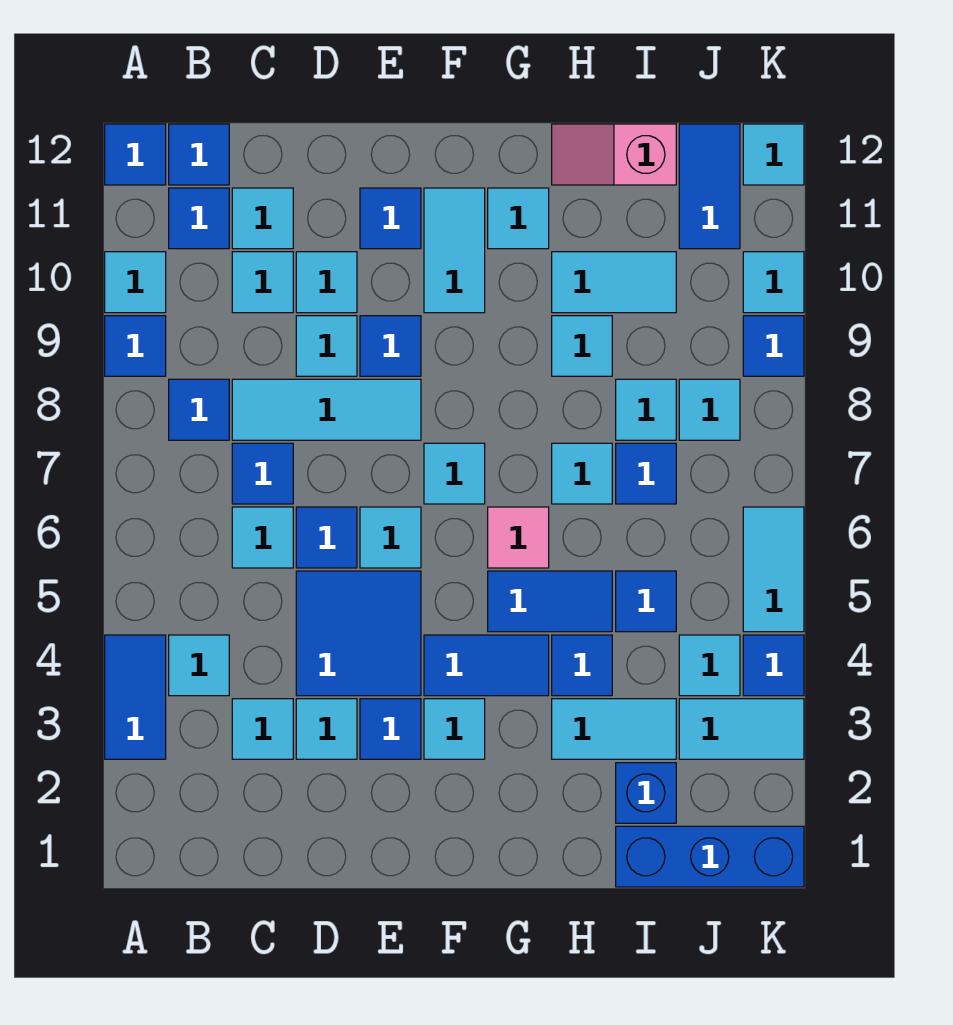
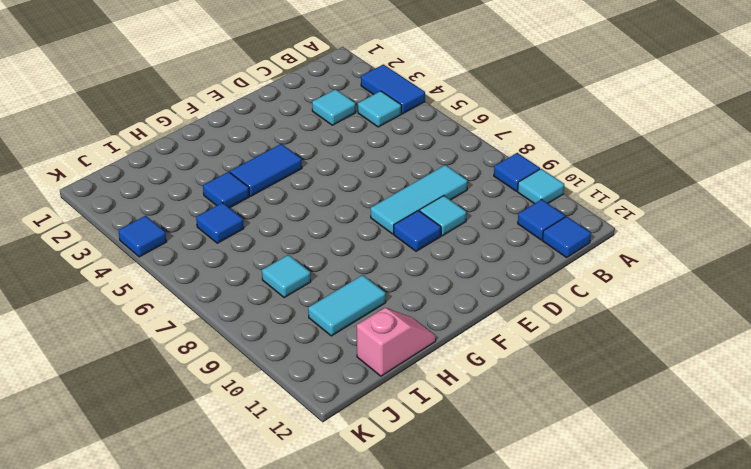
none -> blue tile A12 level 1
none -> blue tile B8 level 1
none -> cyan tile C6 level 1
none -> blue tile C7 level 1

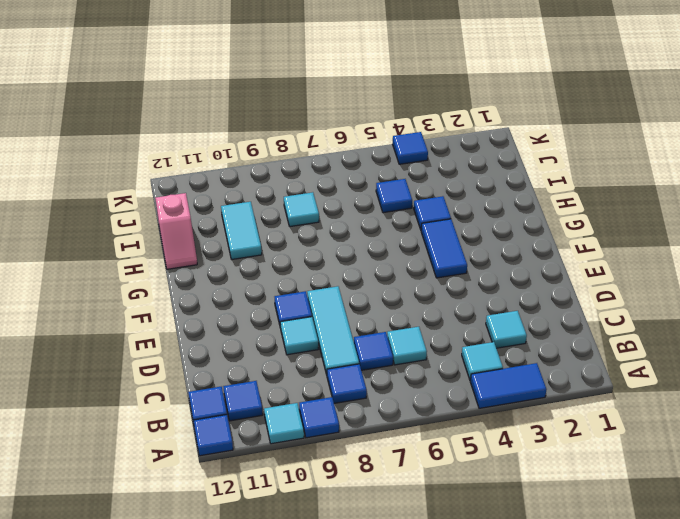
none -> cyan tile C10 level 1
none -> cyan tile C11 level 1
none -> cyan tile D3 level 1
none -> blue tile D4:E5 level 1

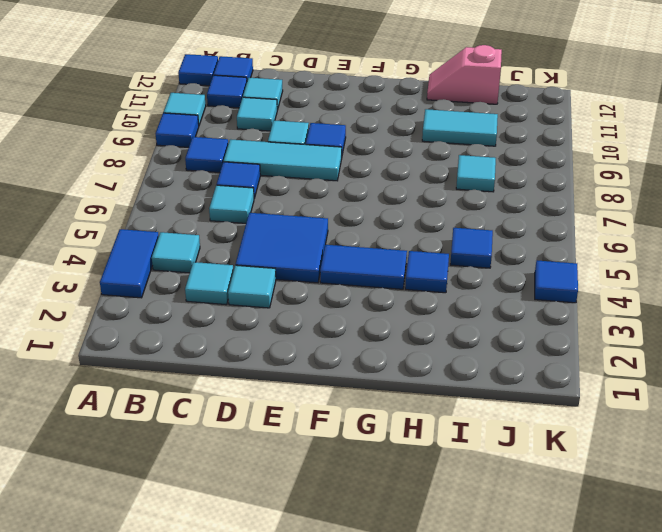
none -> blue tile D6 level 1
none -> cyan tile D10 level 1
none -> blue tile E3 level 1
none -> cyan tile E6 level 1

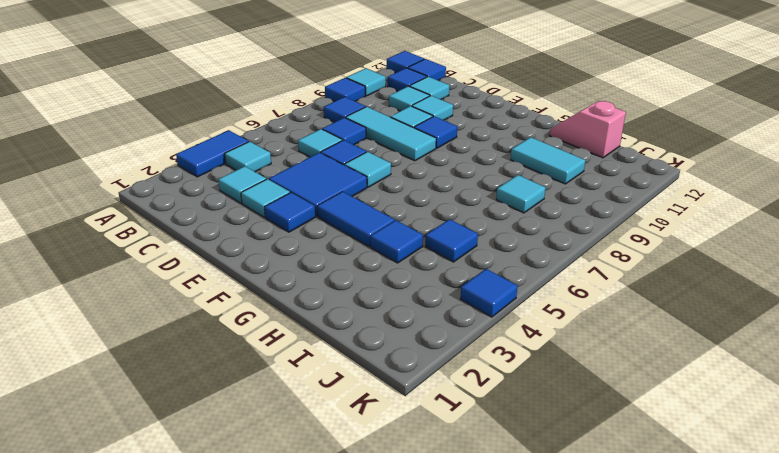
none -> blue tile E11 level 1
none -> cyan tile F3 level 1
none -> cyan tile F7 level 1
none -> cyan tile F10:F11 level 1

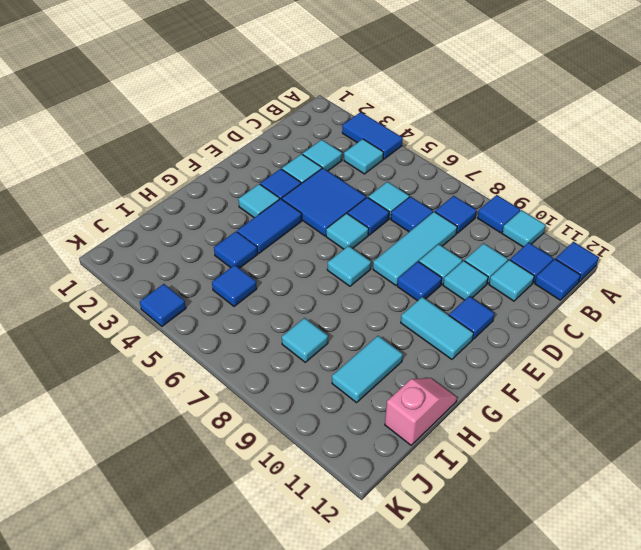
none -> blue tile G5:H5 level 1
none -> pink tile G6 level 1
none -> cyan tile G11 level 1
none -> cyan tile H3:I3 level 1

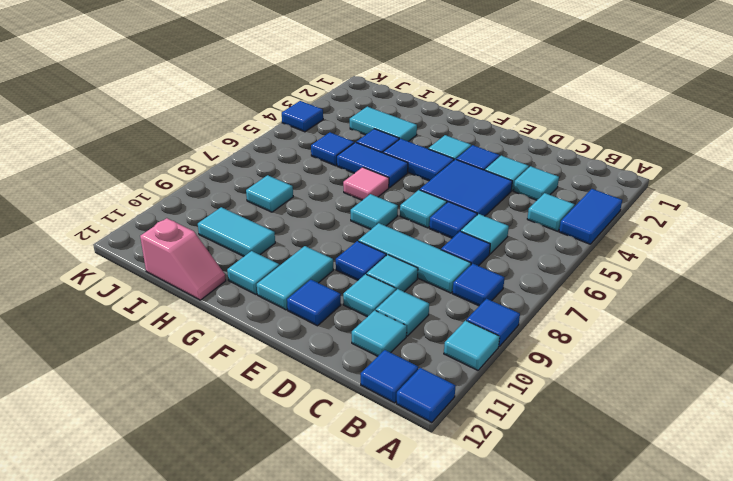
none -> blue tile B11 level 1
none -> cyan tile H7 level 1
none -> cyan tile H9 level 1
none -> blue brick I1:K1 level 1

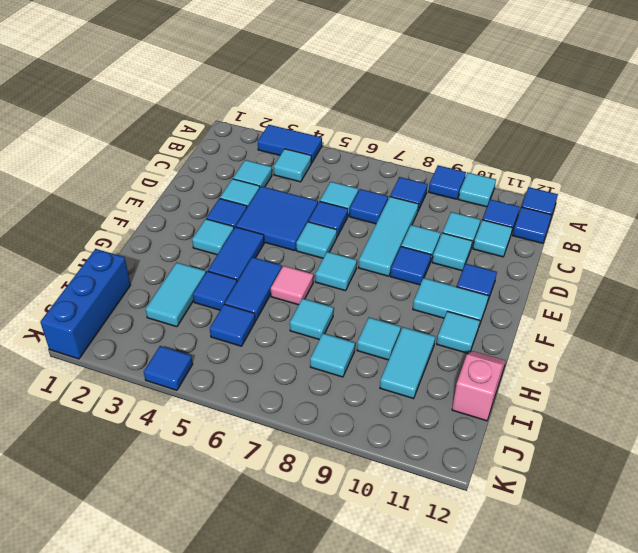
none -> blue brick I2 level 1
none -> blue tile I7 level 1
none -> cyan tile J3:K3 level 1
none -> cyan tile J4 level 1

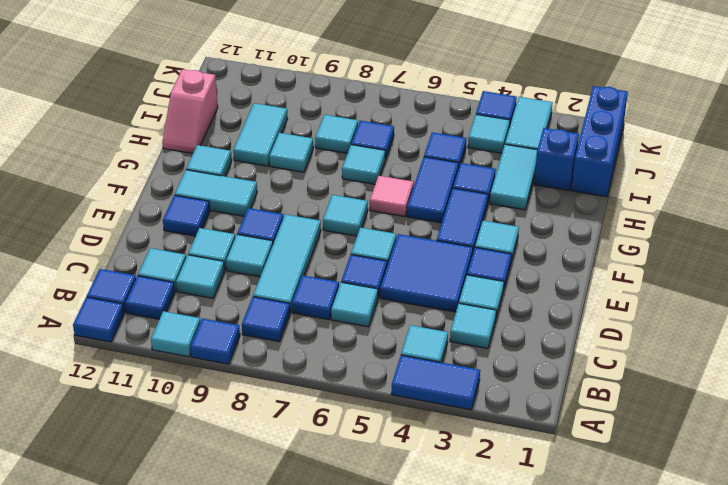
none -> cyan tile J8 level 1
none -> blue tile J11:J12 level 1
none -> cyan tile K5:K6 level 1
none -> blue tile K9 level 1

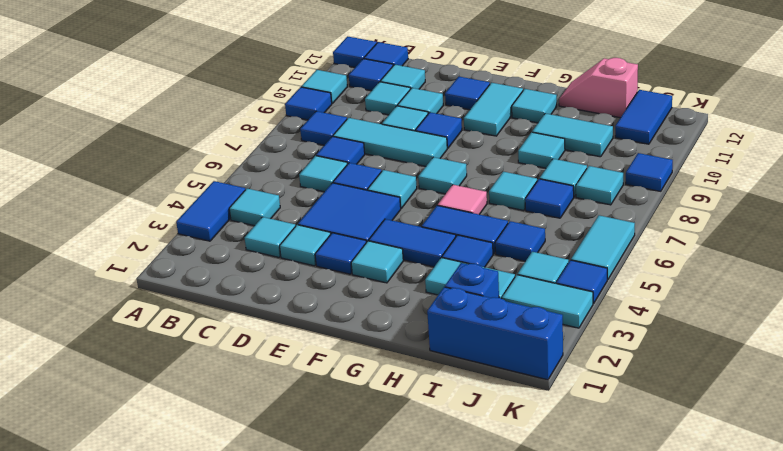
none -> cyan tile K10 level 1
none -> cyan tile K12 level 1

